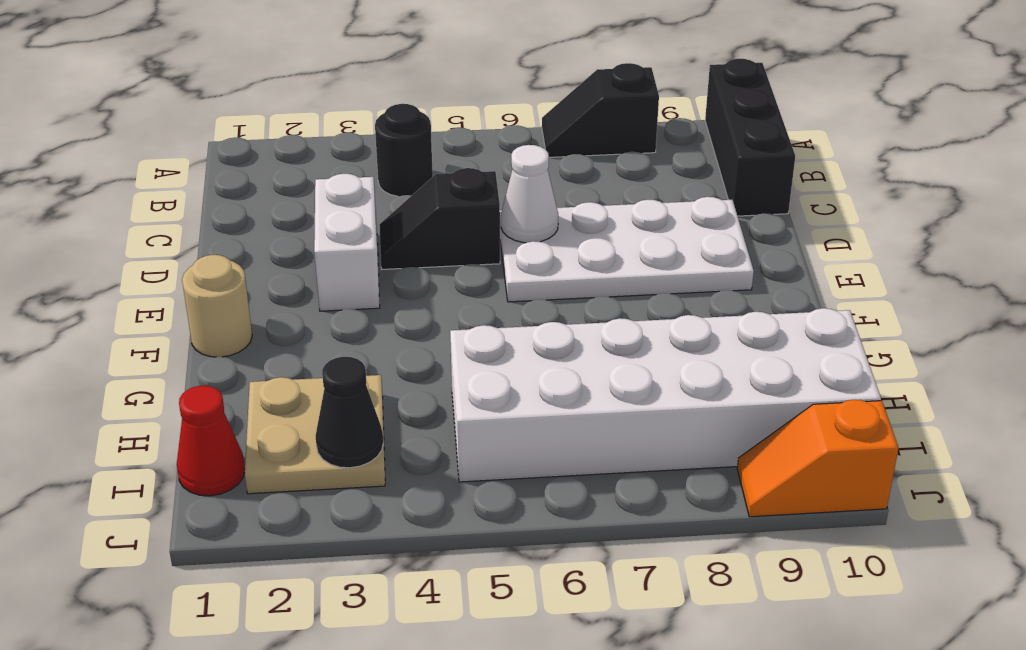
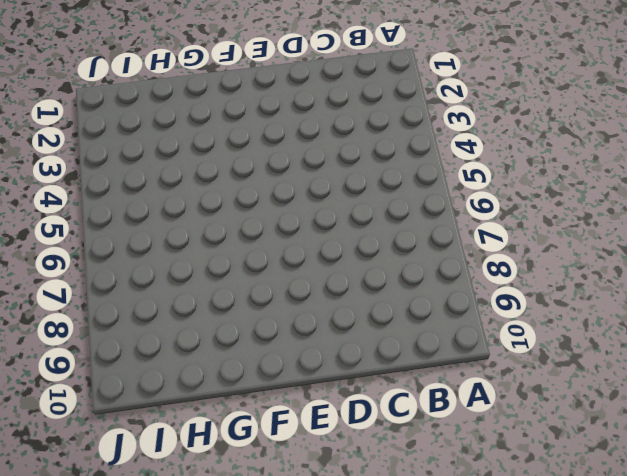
none -> black slope A7:A8 level 1 top 8
none -> black brick A10:C10 level 1
none -> black round brick B4 level 1

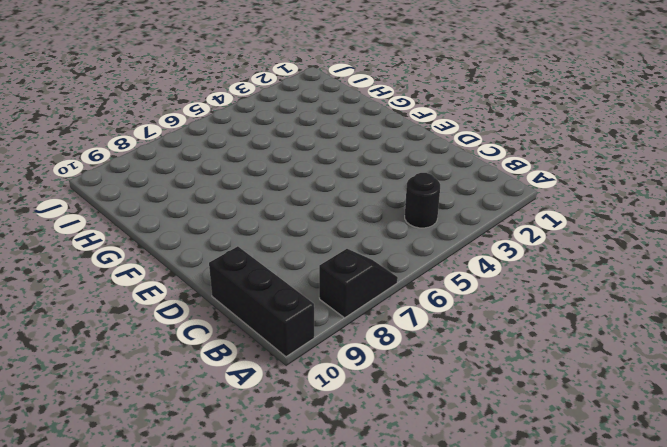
none -> white brick D3:E3 level 1
none -> black slope D4:D5 level 1 top 5
none -> white plate D6:E9 level 1

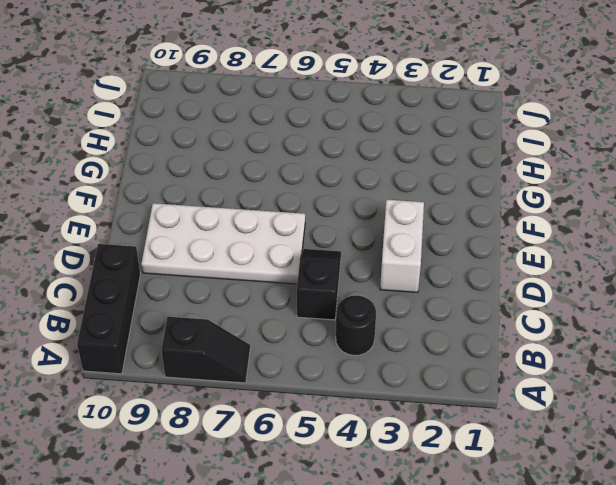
black slope C5:D5 level 1 top C -> black slope D4:D5 level 1 top 5
none -> tan round brick F1 level 1
none -> tan plate H2:I3 level 1
none -> white brick H5:I10 level 1

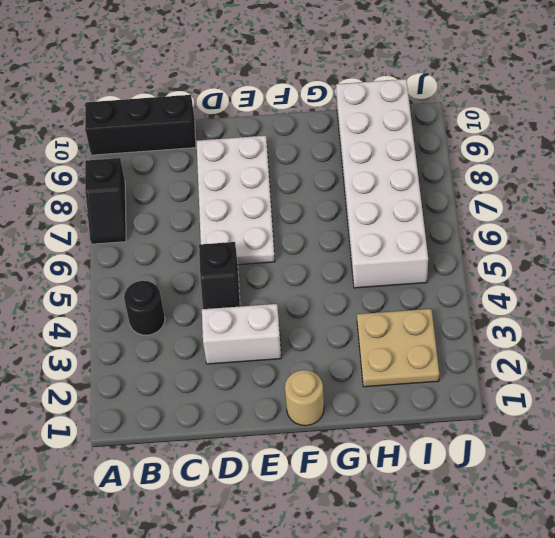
none -> red cone I1 level 1
none -> orange slope J9:J10 level 1 top 10
none -> white cone D6 level 2

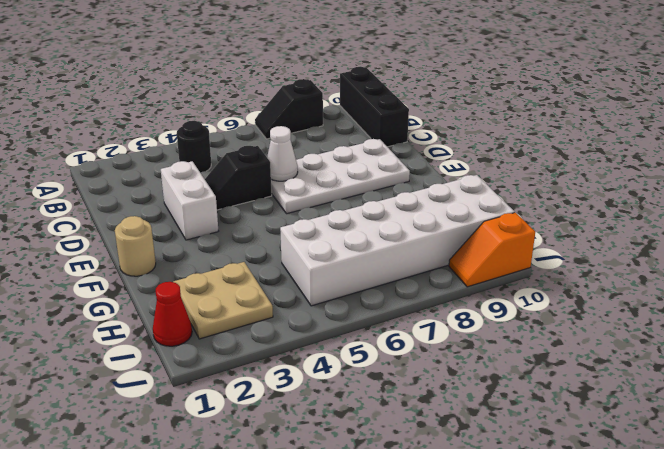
none -> black cone I3 level 2

